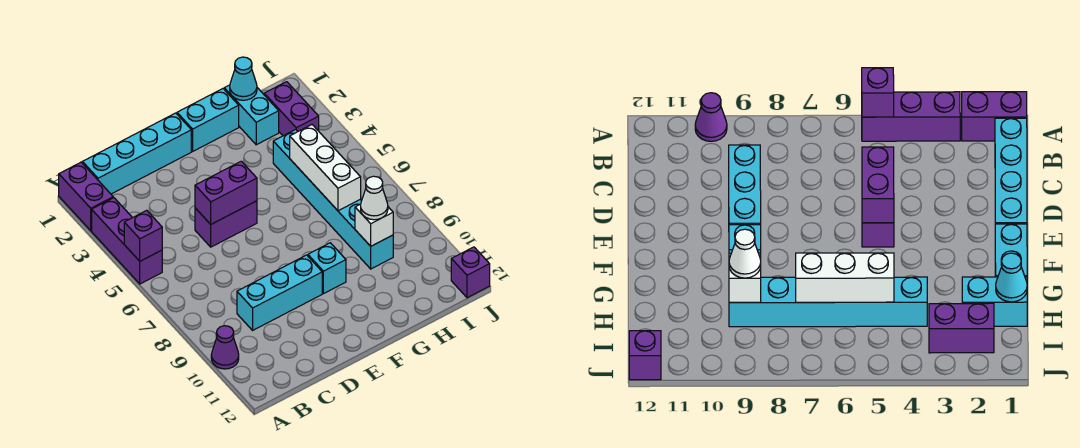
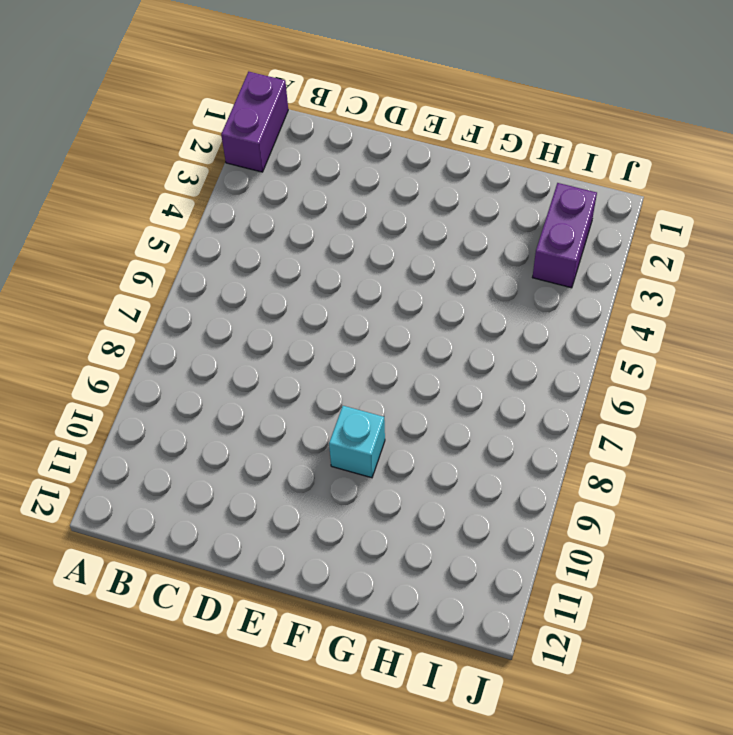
none -> purple brick A3:A5 level 1
none -> purple cone A10 level 1
none -> cyan brick B1:E1 level 1

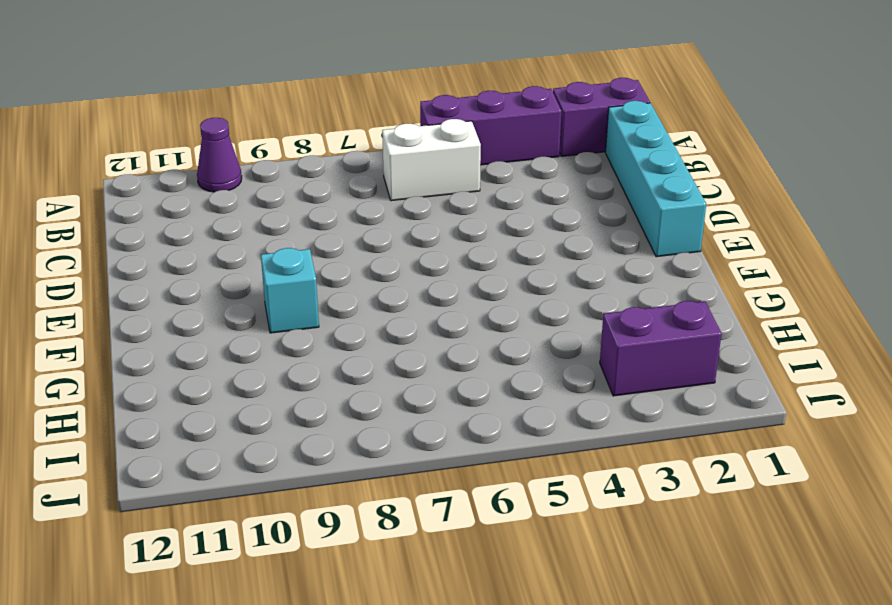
white brick B5:B6 level 1 -> none
none -> cyan brick C9:E9 level 1
none -> purple brick D5:E5 level 1
none -> cyan brick F1:G1 level 1

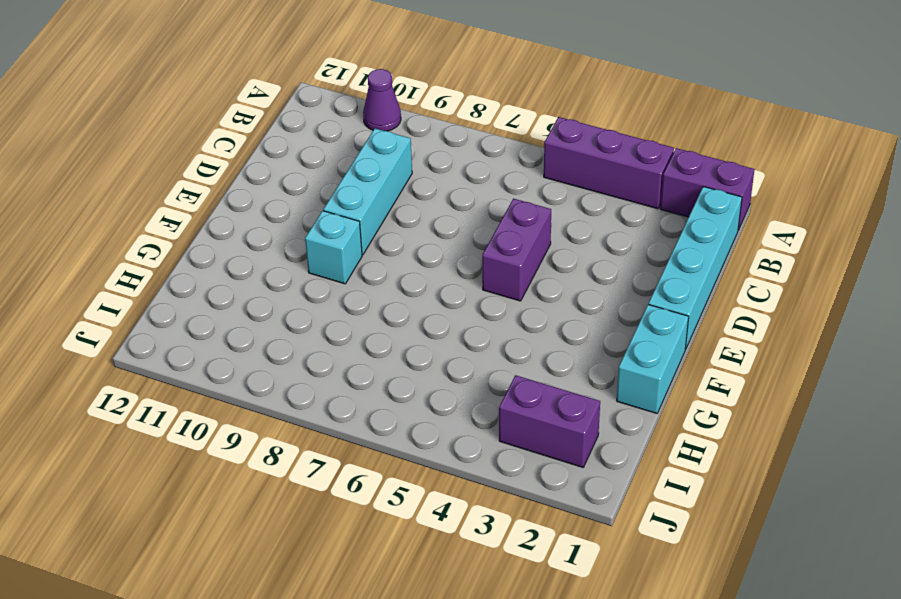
none -> cyan brick H1:H2 level 1
none -> cyan brick H4:H9 level 1
none -> purple brick J12 level 1

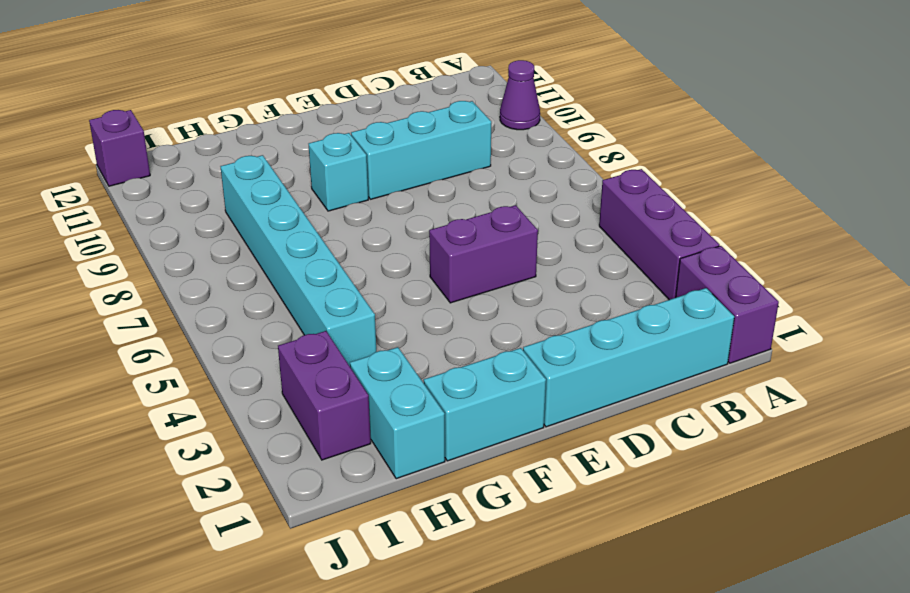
none -> purple brick A5 level 2
none -> purple brick D5:E5 level 2
none -> cyan cone H1 level 2

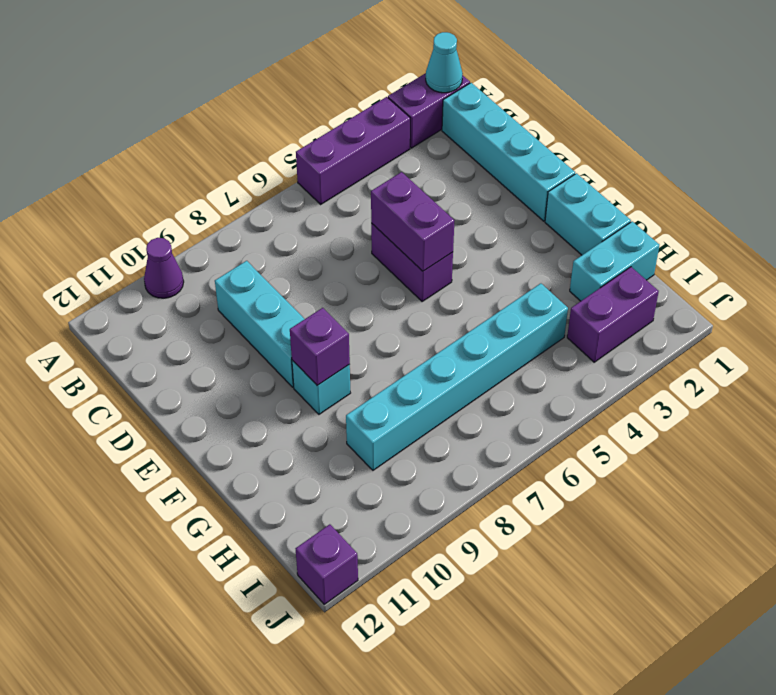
cyan cone A1 level 2 -> cyan cone H1 level 2
purple brick F9 level 2 -> purple brick A5 level 2
none -> white brick H5:H7 level 2
none -> white brick H9 level 2
none -> white cone H9 level 3

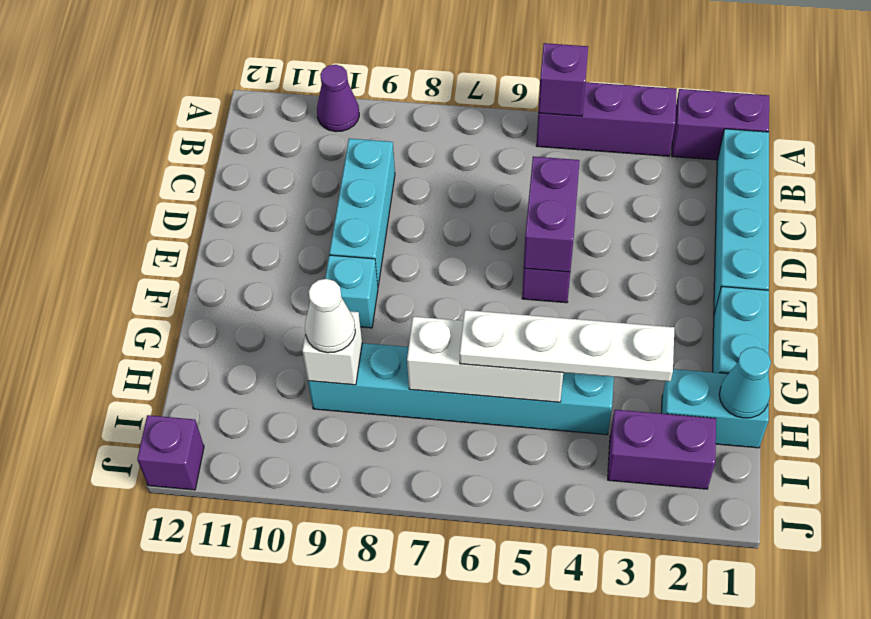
white plate H3:H6 level 3 -> none

